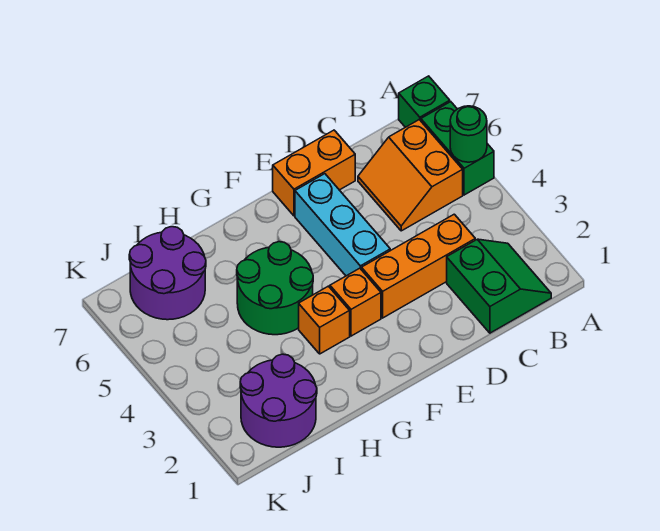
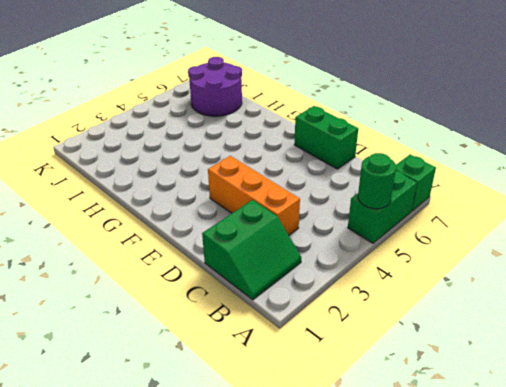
green brick D7:E7 level 1 -> orange brick D7:E7 level 1
none -> orange slope B5:C6 level 1 top B
none -> cyan brick E4:E6 level 1
none -> orange brick F3 level 1

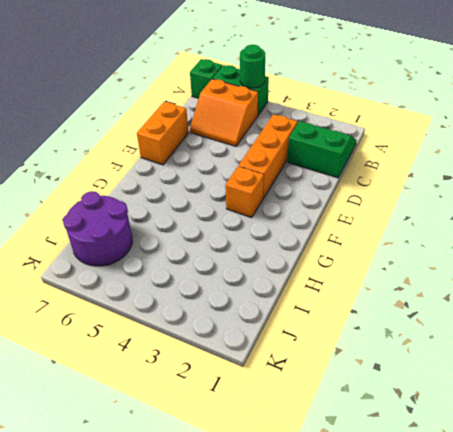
none -> cyan brick E4:E6 level 1
none -> orange brick G3 level 1
none -> green round brick G4:H5 level 1

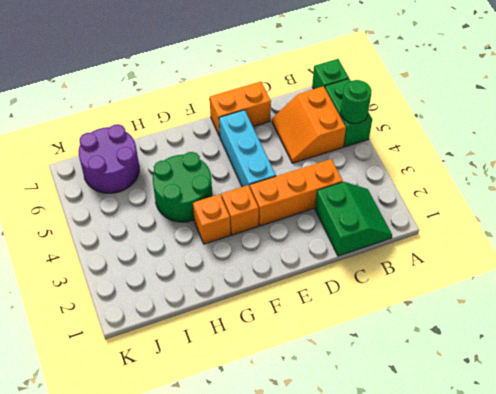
none -> purple round brick I1:J2 level 1

